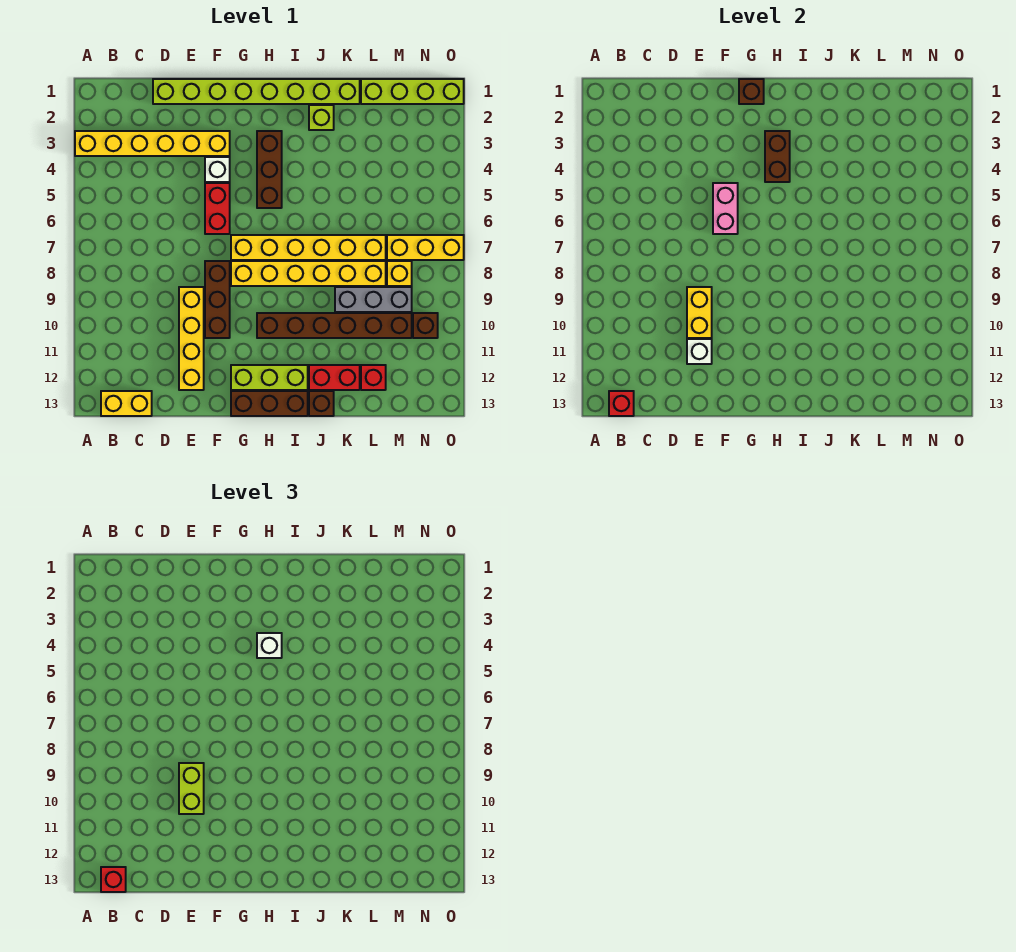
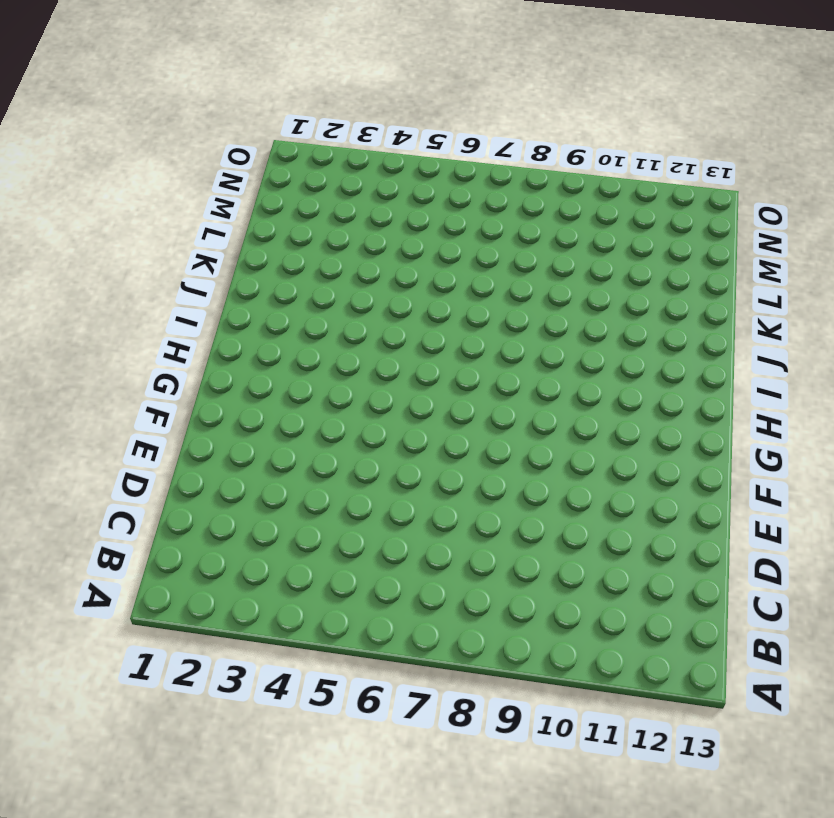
none -> yellow brick A3:F3 level 1
none -> yellow brick B13:C13 level 1
none -> lime brick D1:K1 level 1
none -> yellow brick E9:E12 level 1

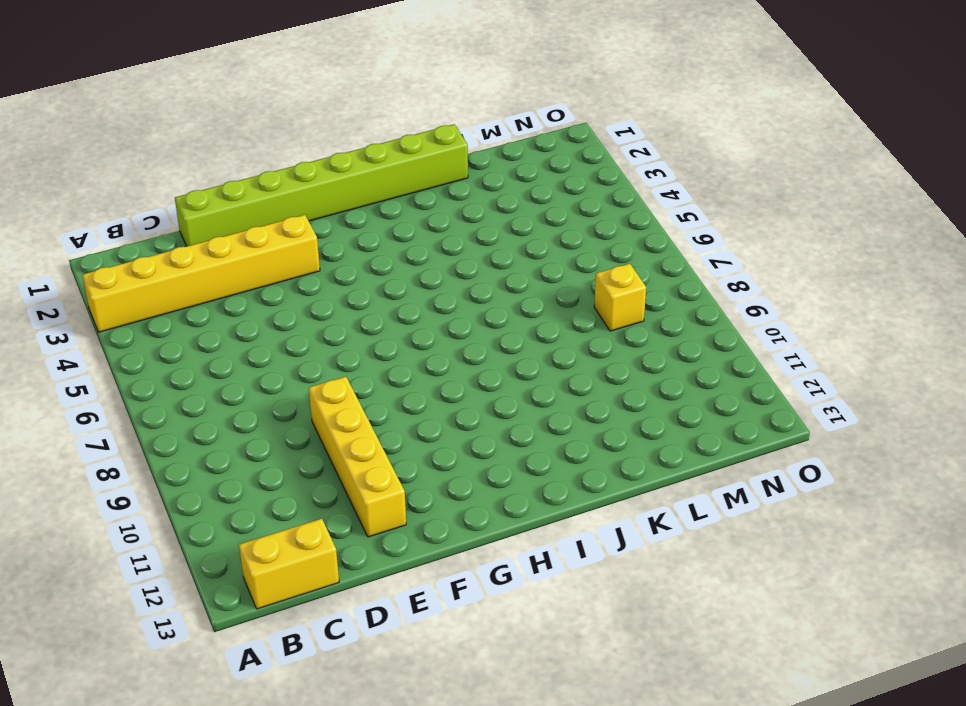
none -> white brick F4 level 1
none -> red brick F5:F6 level 1
none -> brown brick F8:F10 level 1
none -> yellow brick G7:L7 level 1

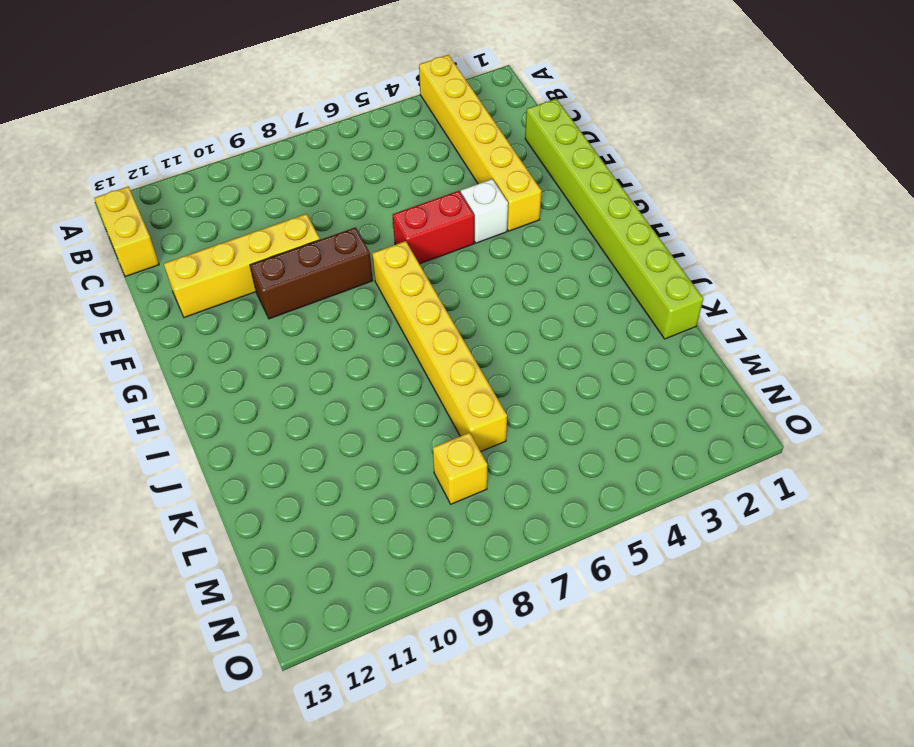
none -> yellow brick G8:L8 level 1
none -> lime brick G12:I12 level 1
none -> brown brick G13:I13 level 1
none -> brown brick H3:H5 level 1

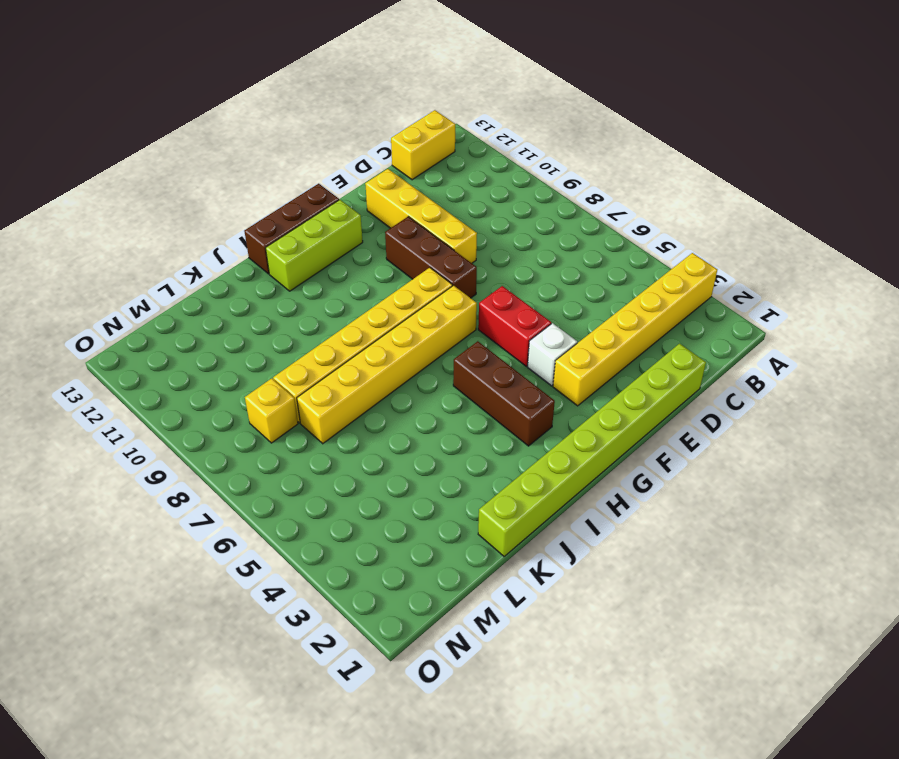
none -> brown brick H10:M10 level 1
none -> lime brick J2 level 1
none -> red brick J12:K12 level 1
none -> brown brick J13 level 1

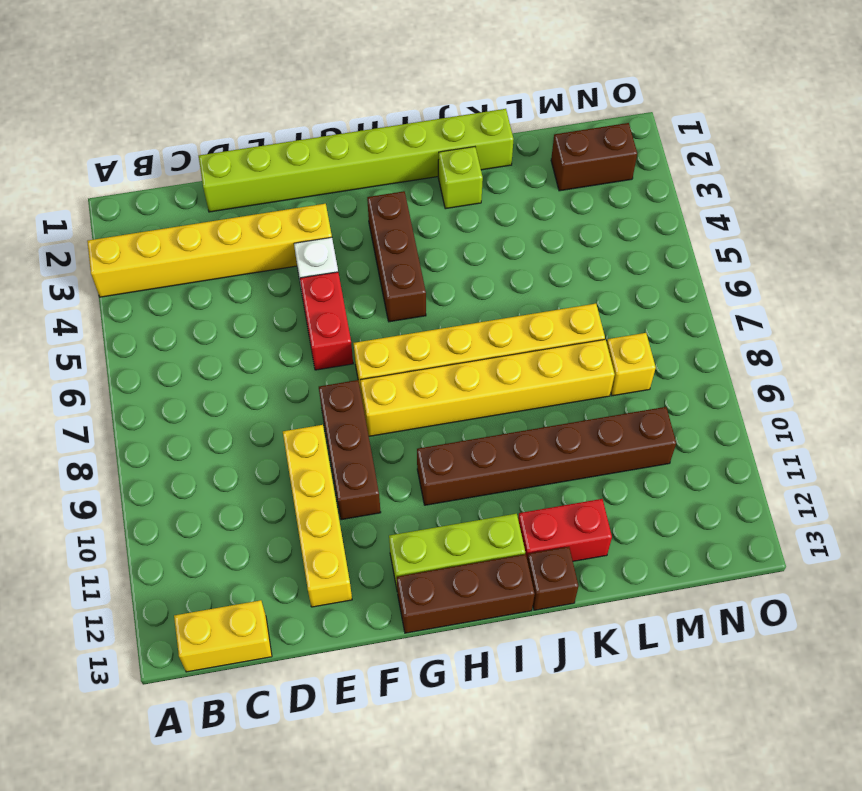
brown brick M2:N2 level 1 -> brown brick H3:H4 level 2
none -> grey brick K9:M9 level 1
none -> lime brick L1:O1 level 1
none -> red brick L12 level 1
none -> yellow brick M7:O7 level 1

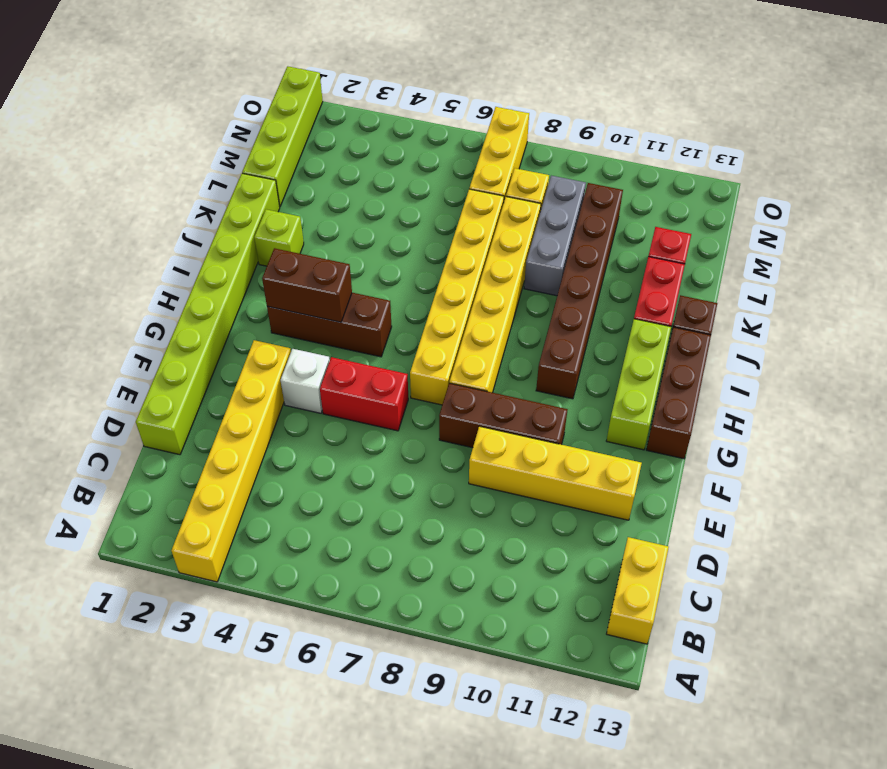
none -> brown brick N10 level 1
none -> red brick B13 level 2
none -> yellow brick E9:E10 level 2
none -> white brick E11 level 2

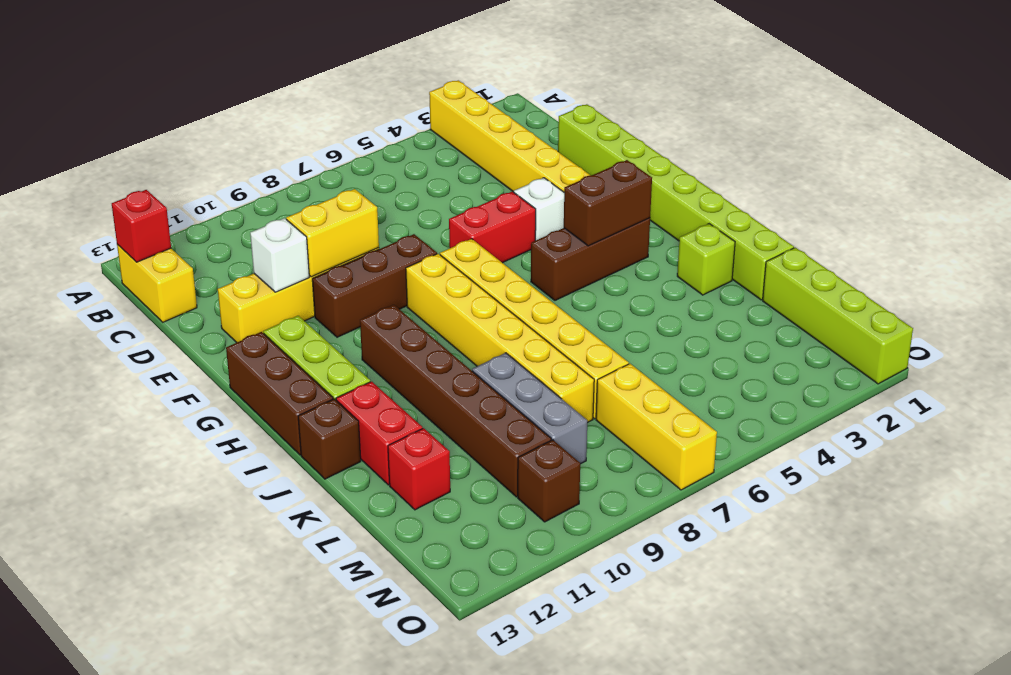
none -> yellow brick M8 level 1
none -> pink brick F5:F6 level 2
none -> brown brick G1 level 2
none -> red brick B13 level 3

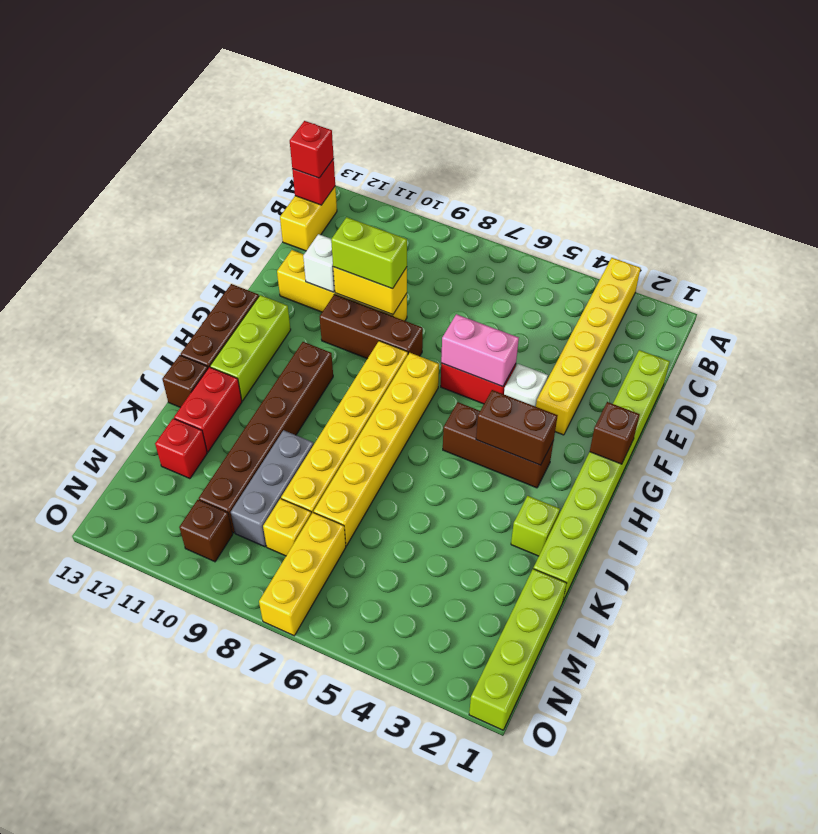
none -> white brick H4 level 3

